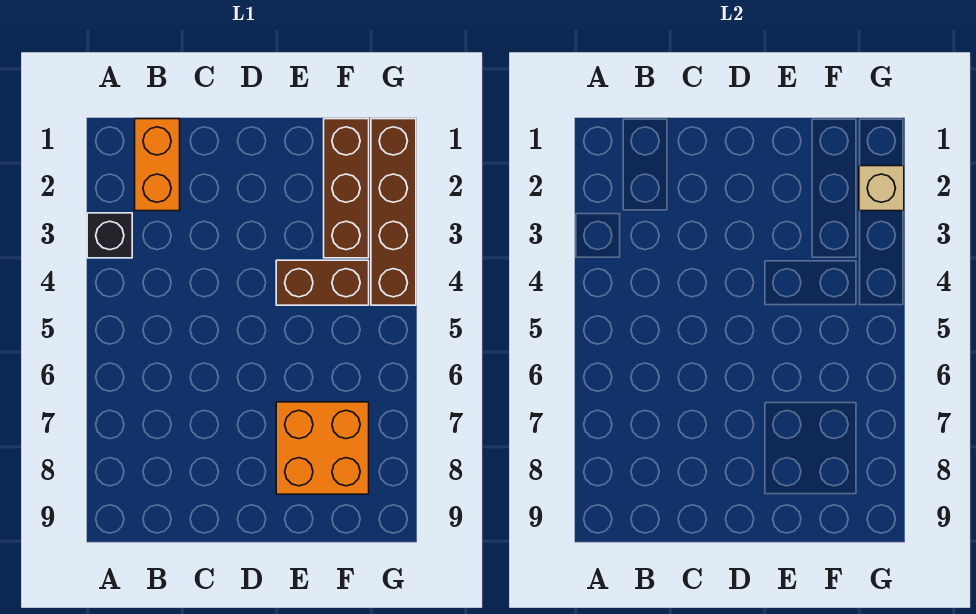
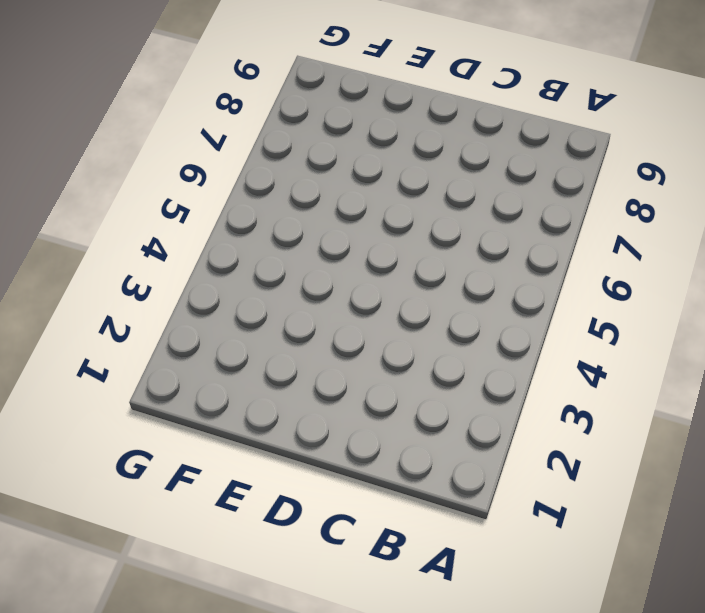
none -> black brick A3 level 1
none -> orange brick B1:B2 level 1

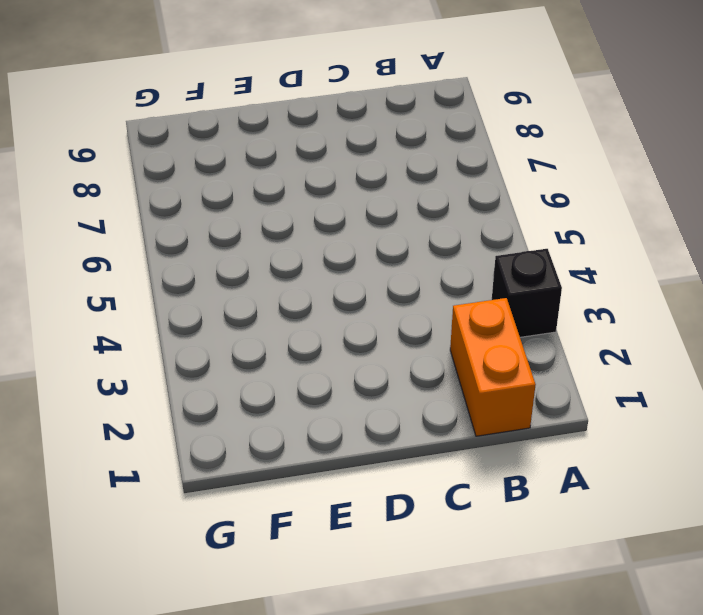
none -> brown brick E4:F4 level 1
none -> orange brick E7:F8 level 1

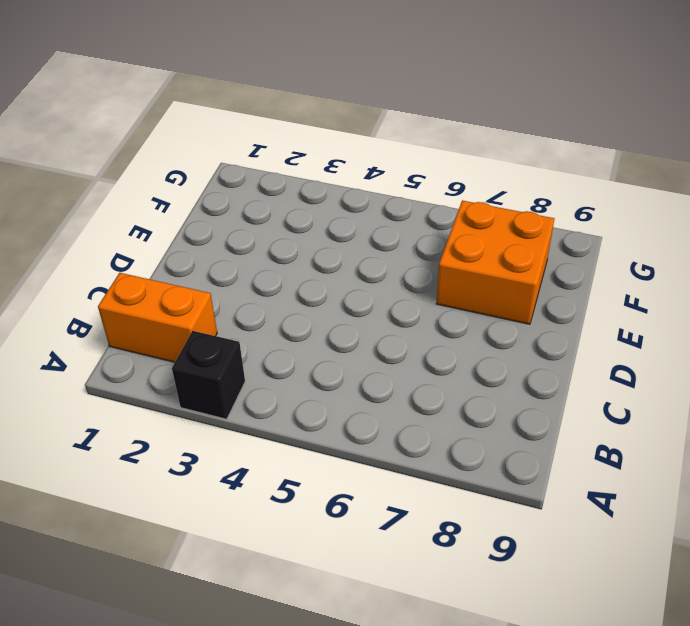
none -> brown brick E4:F4 level 1
none -> brown brick F1:F3 level 1

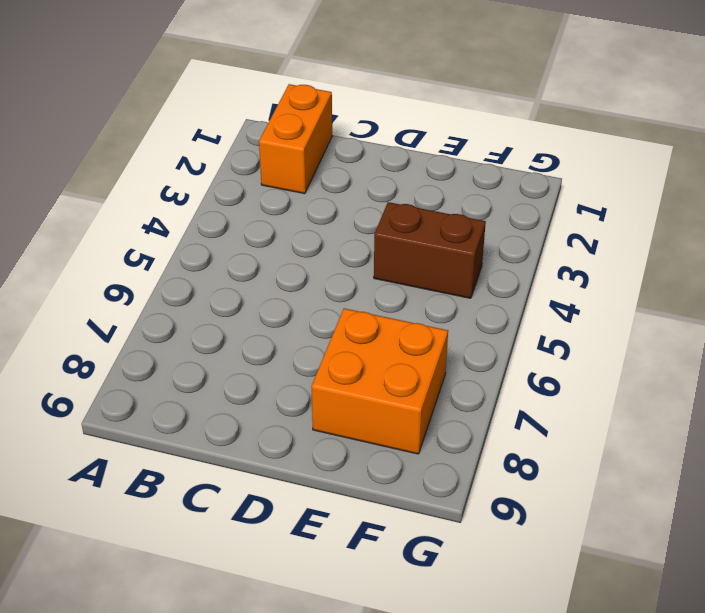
none -> black brick A3 level 1
none -> brown brick F1:F3 level 1

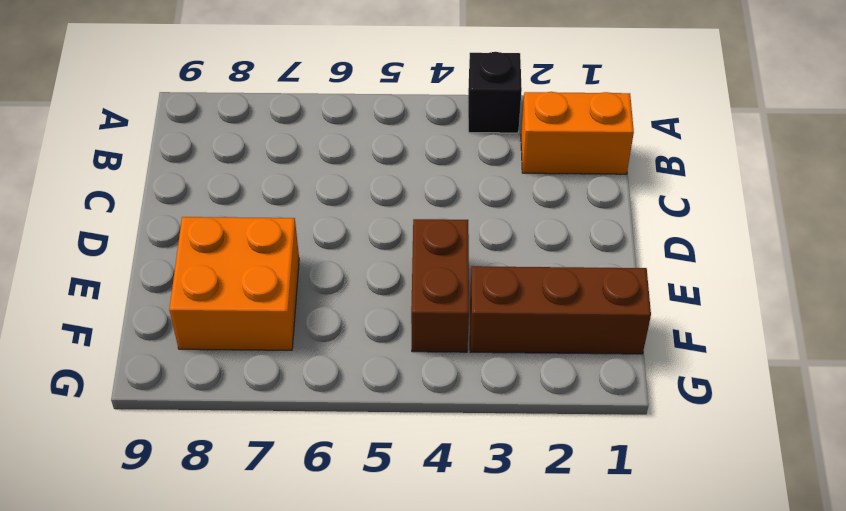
none -> brown brick G1:G4 level 1
none -> tan brick G2 level 2

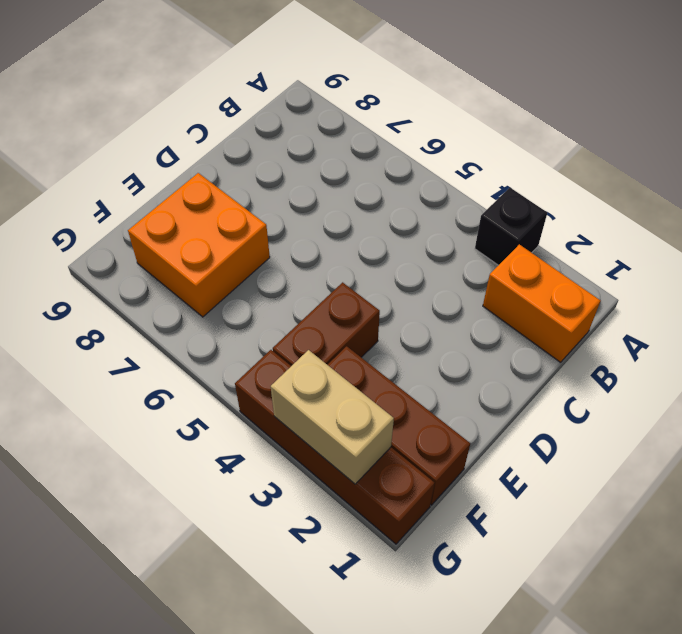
tan brick G2:G3 level 2 -> tan brick G2 level 2

